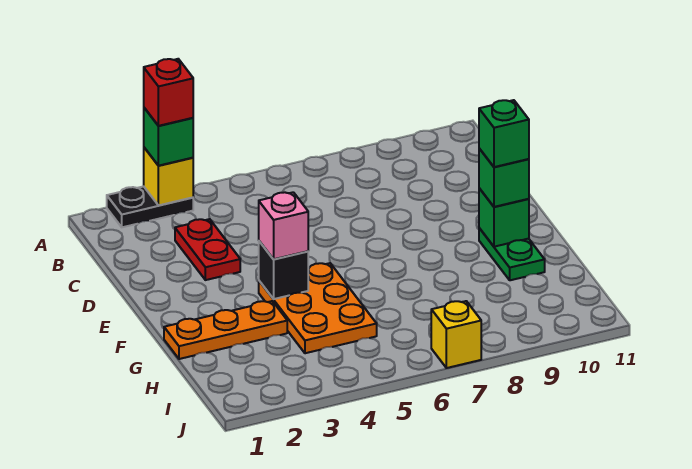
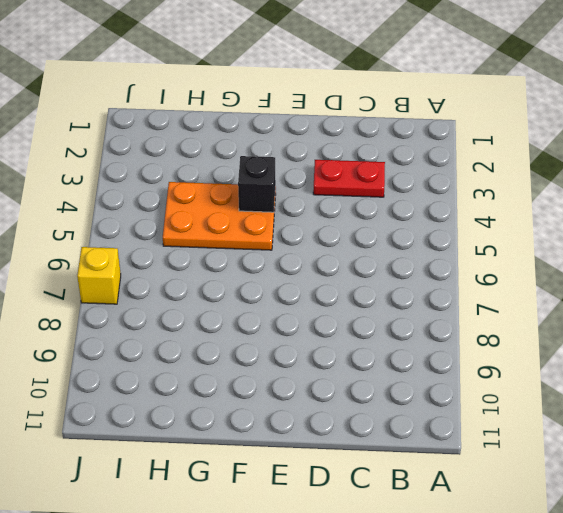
none -> black plate A2:A3 level 1
none -> green plate F10:G10 level 1
none -> orange plate G1:G3 level 1

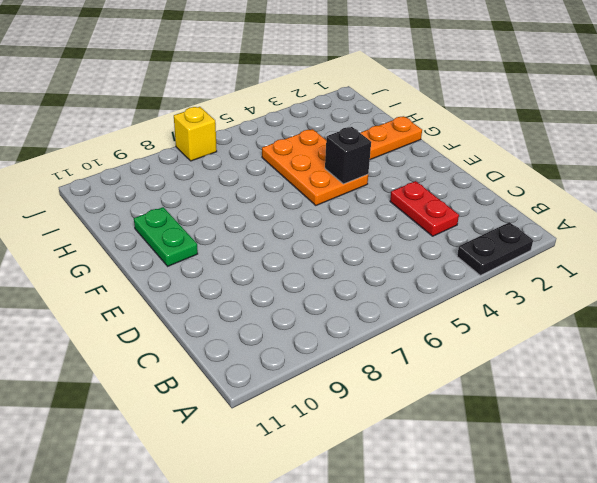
none -> yellow brick A3 level 2
none -> green brick F10 level 2
none -> green brick A3 level 3

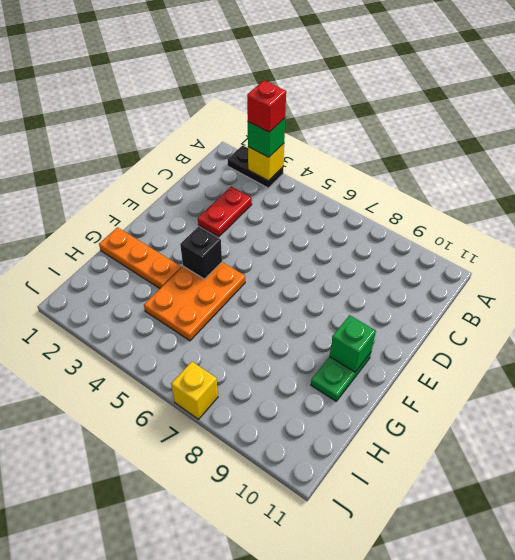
none -> pink brick F4 level 3
none -> green brick F10 level 3
none -> green brick F10 level 4

